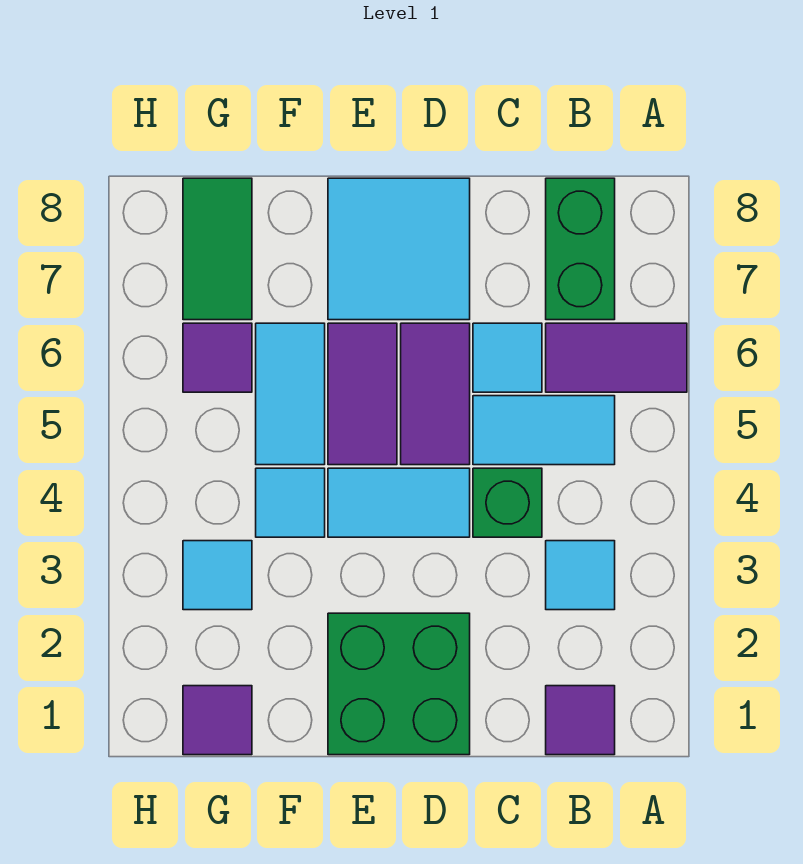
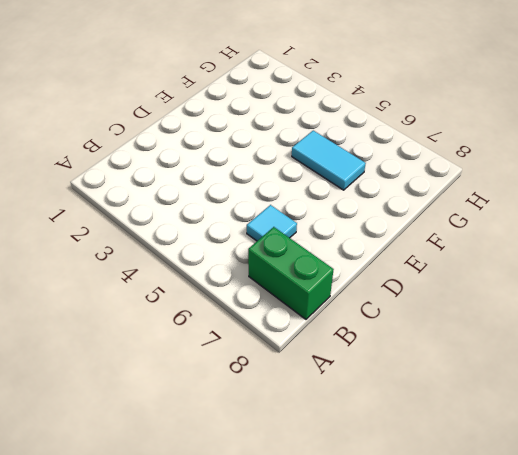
none -> purple tile A6:B6 level 1
none -> purple tile B1 level 1
none -> cyan tile B3 level 1

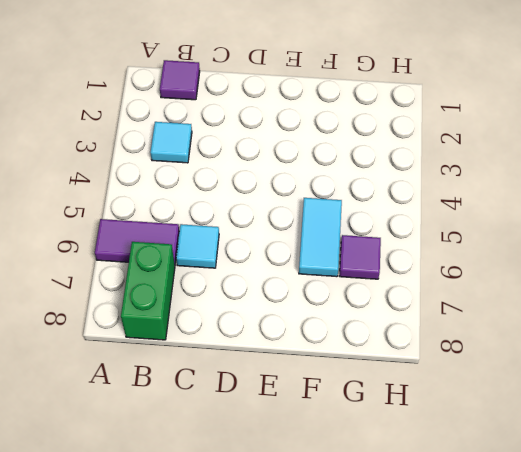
none -> cyan tile B5:C5 level 1
none -> green brick C4 level 1
none -> green brick D1:E2 level 1

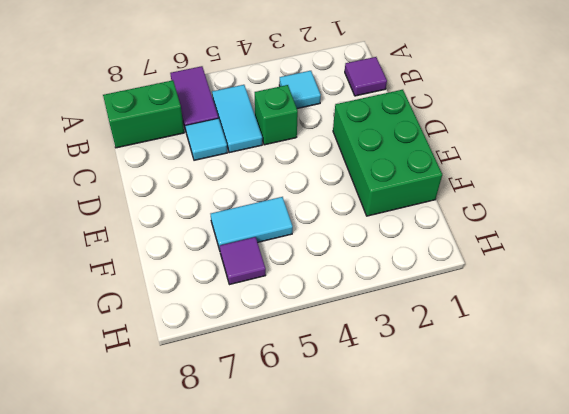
green brick D1:F2 level 1 -> green brick D1:E2 level 1
none -> cyan tile D4:E4 level 1
none -> purple tile D5:D6 level 1
none -> cyan tile D7:E8 level 1

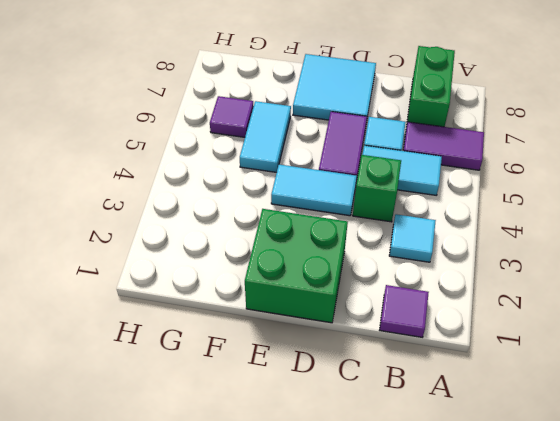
none -> purple tile E5:E6 level 1
none -> cyan tile F4 level 1
none -> purple tile G1 level 1

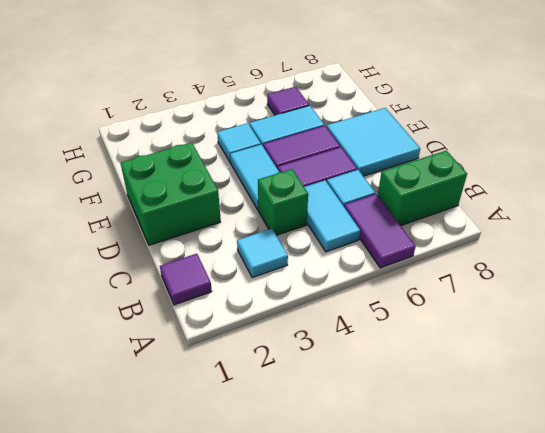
none -> purple tile G1 level 1
none -> cyan tile G3 level 1
none -> green tile G7:G8 level 1

